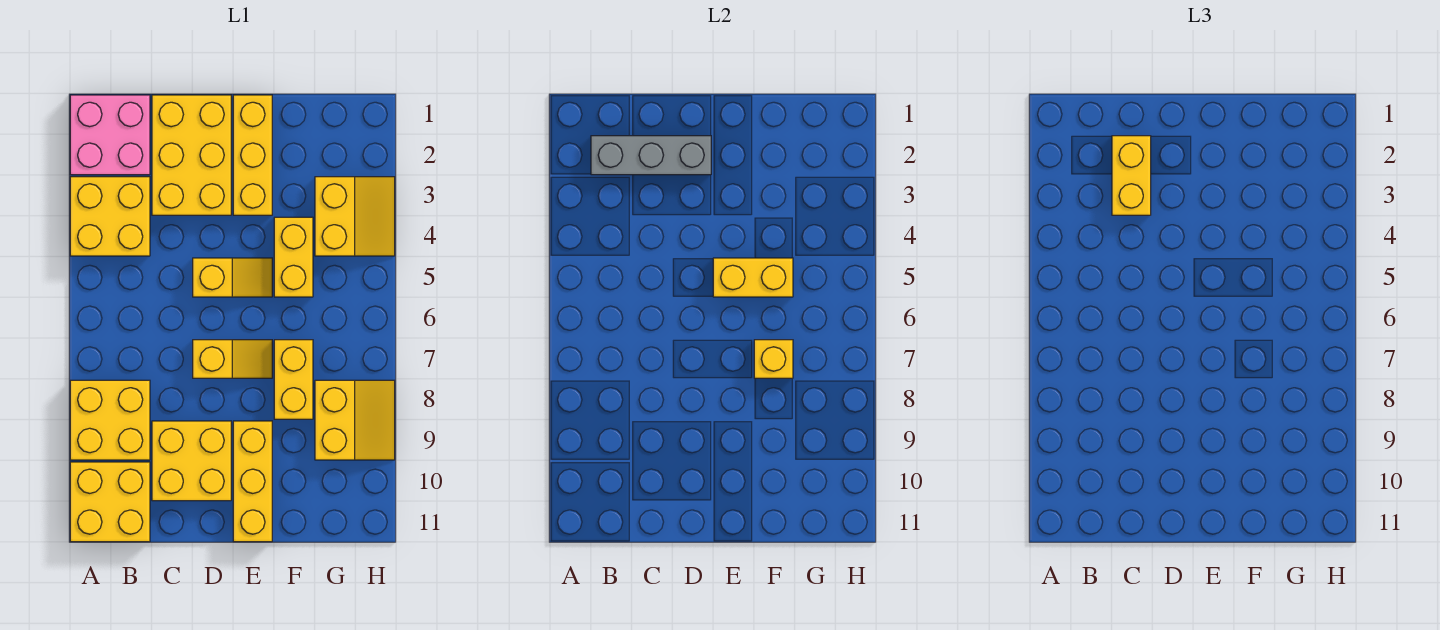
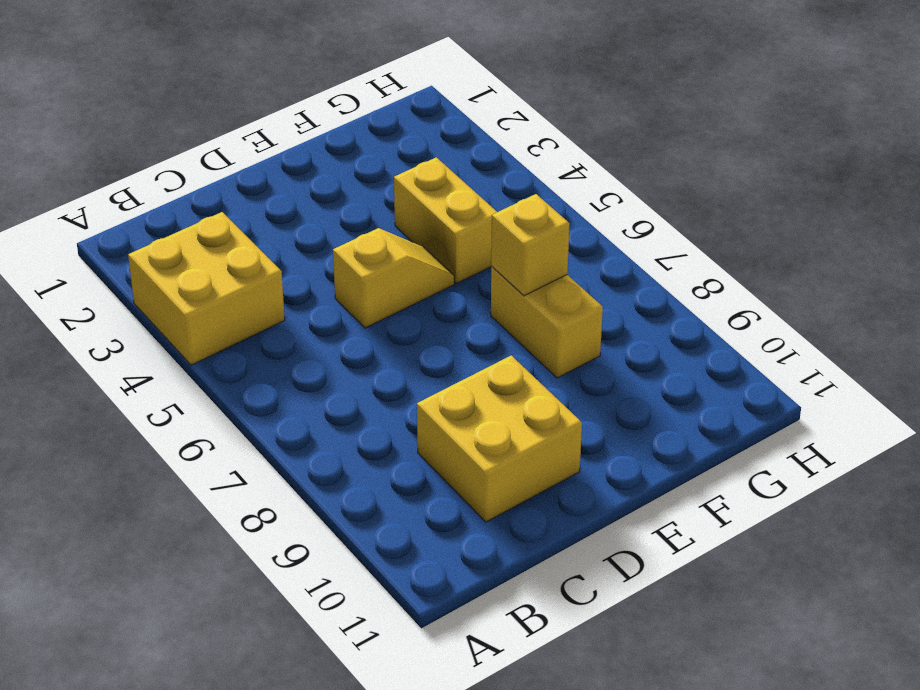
none -> pink brick A1:B2 level 1
none -> yellow brick A8:B9 level 1
none -> yellow brick A10:B11 level 1

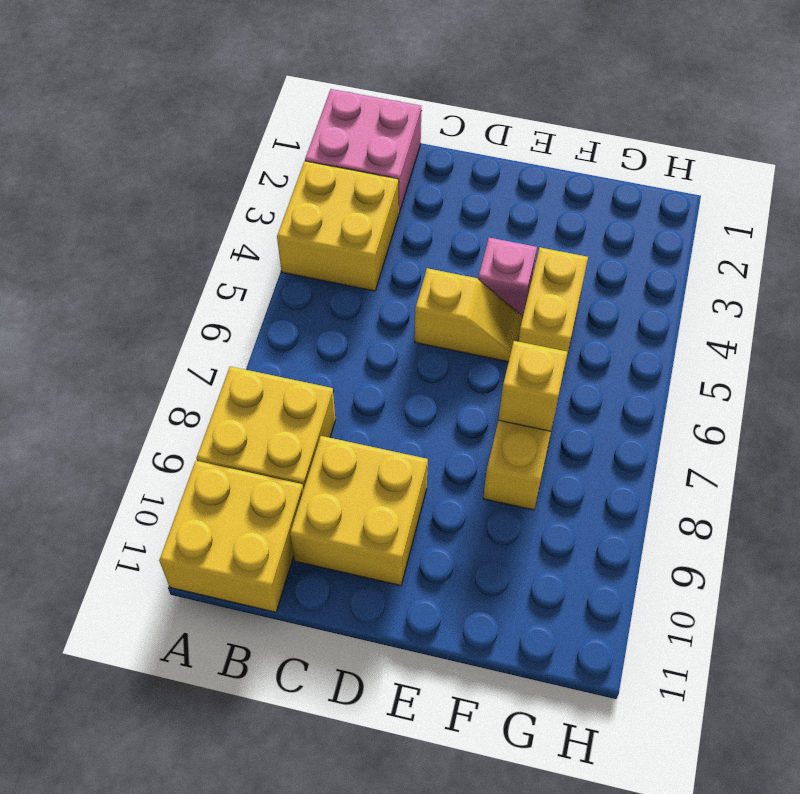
pink brick E4 level 1 -> none
none -> yellow brick C1:D3 level 1
none -> yellow slope D7:E7 level 1 top D
none -> yellow brick E1:E3 level 1

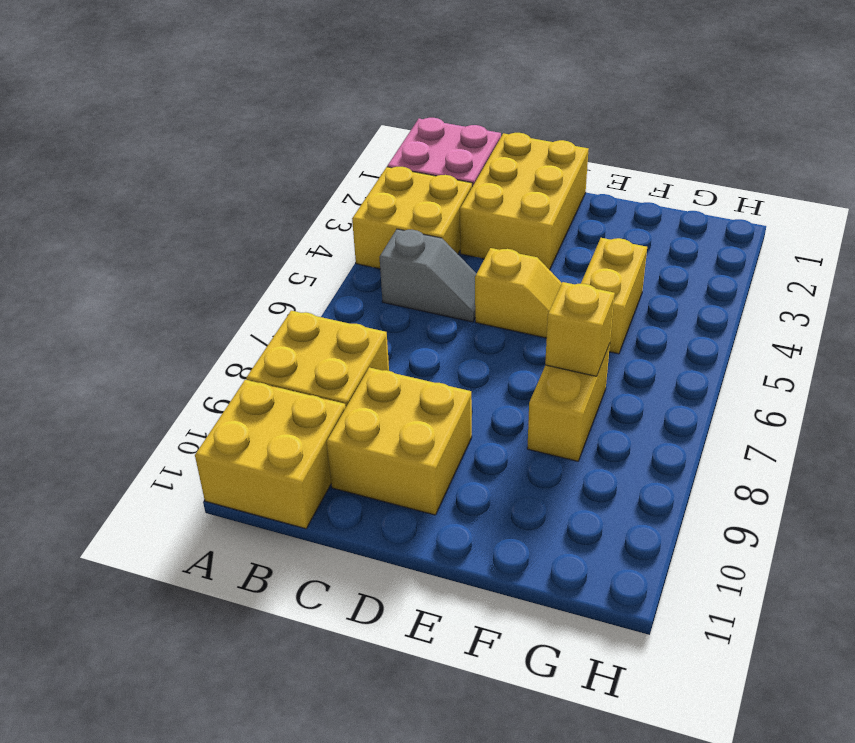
grey slope B5:C5 level 1 top B -> none
none -> yellow slope D7:E7 level 1 top D
none -> yellow brick E1:E3 level 1
none -> yellow brick E9:E11 level 1

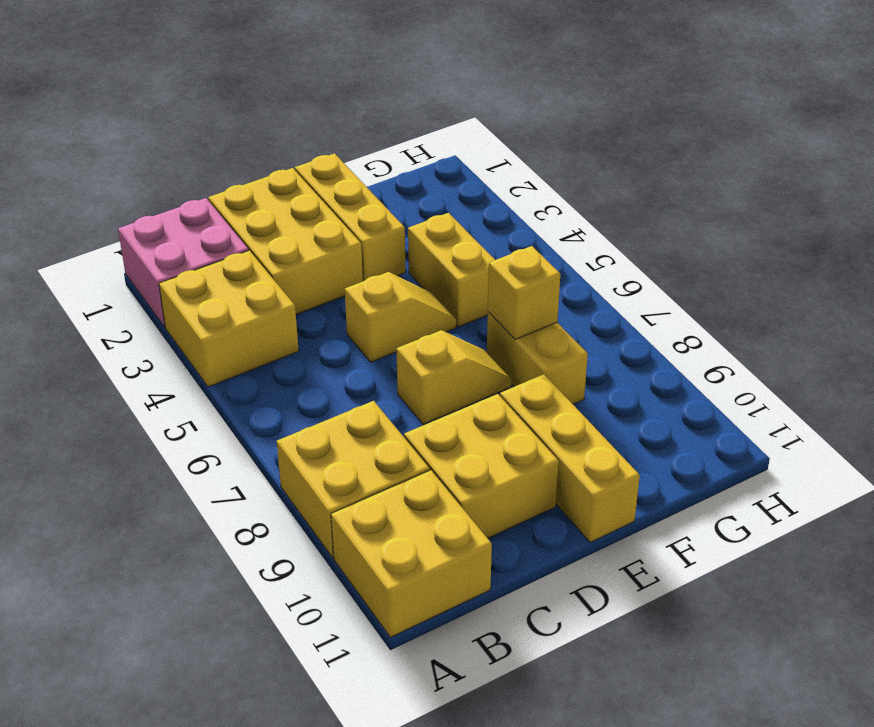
none -> yellow slope G3:H4 level 1 top G
none -> yellow slope G8:H9 level 1 top G
none -> grey brick B2:D2 level 2

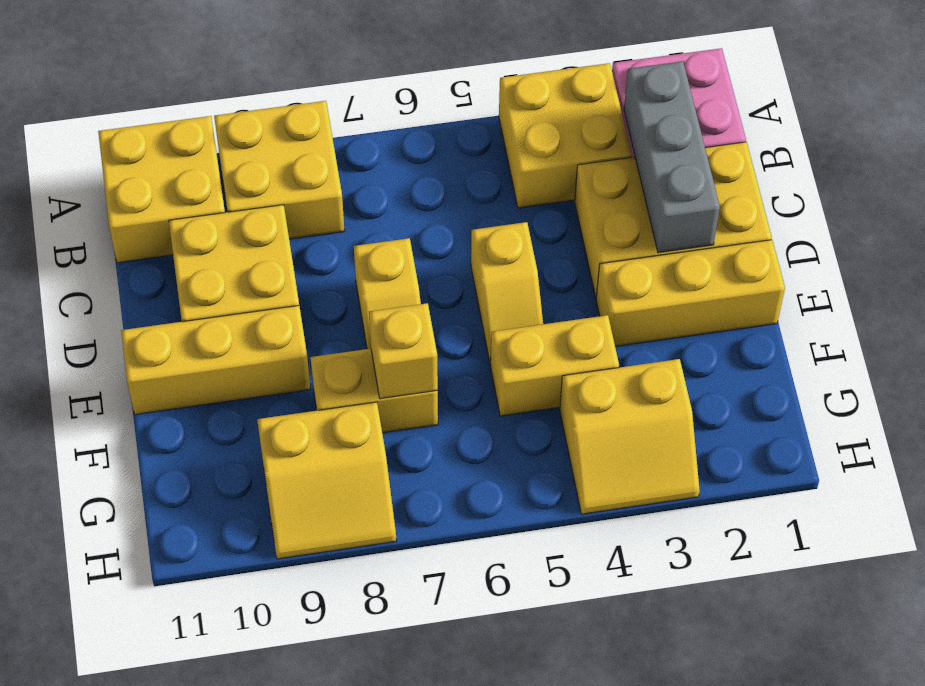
none -> yellow brick E5:F5 level 2
none -> yellow brick C2:C3 level 3

